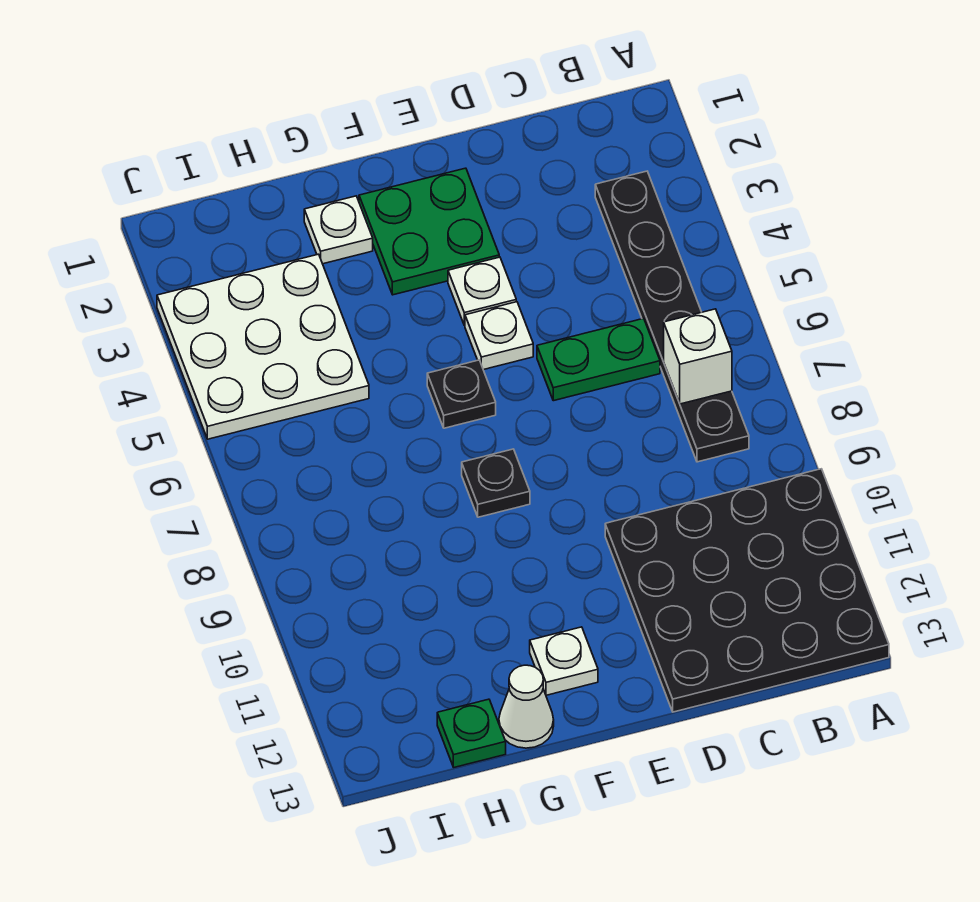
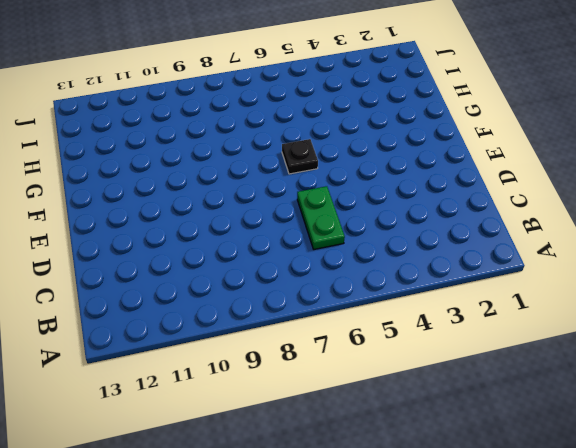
none -> black plate A10:D13 level 1
none -> black plate B3:B8 level 1
none -> green plate E2:F3 level 1

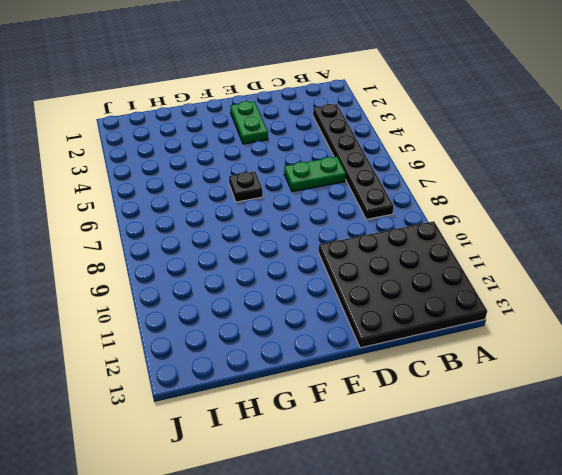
green plate E2:E3 level 1 -> green plate E2:F3 level 1
none -> white plate E4 level 1
none -> white plate E5 level 1
none -> black plate F8 level 1

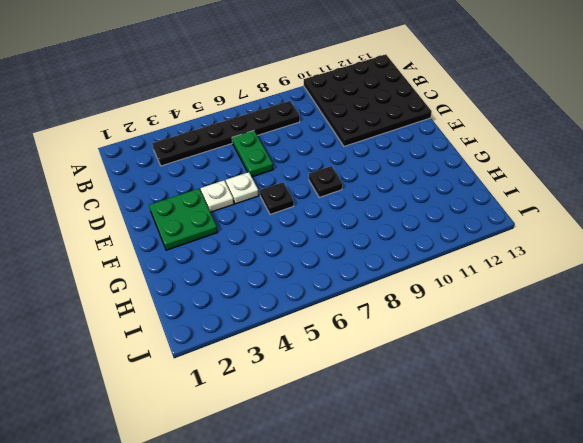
none -> white plate F12 level 1
none -> white plate G2 level 1
none -> white cone G13 level 1

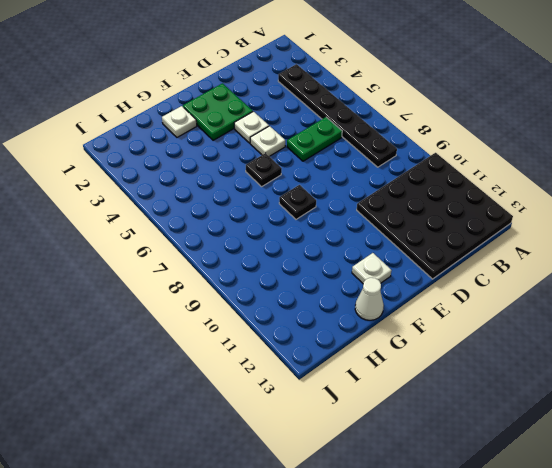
none -> white plate H3:J5 level 1
none -> green plate H13 level 1
none -> white brick B7 level 2

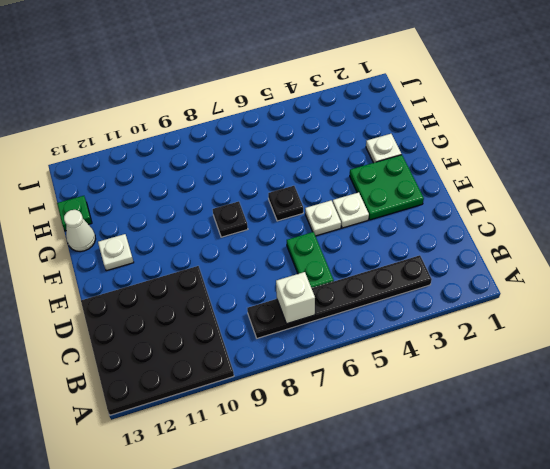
none -> white plate H3:J5 level 1

